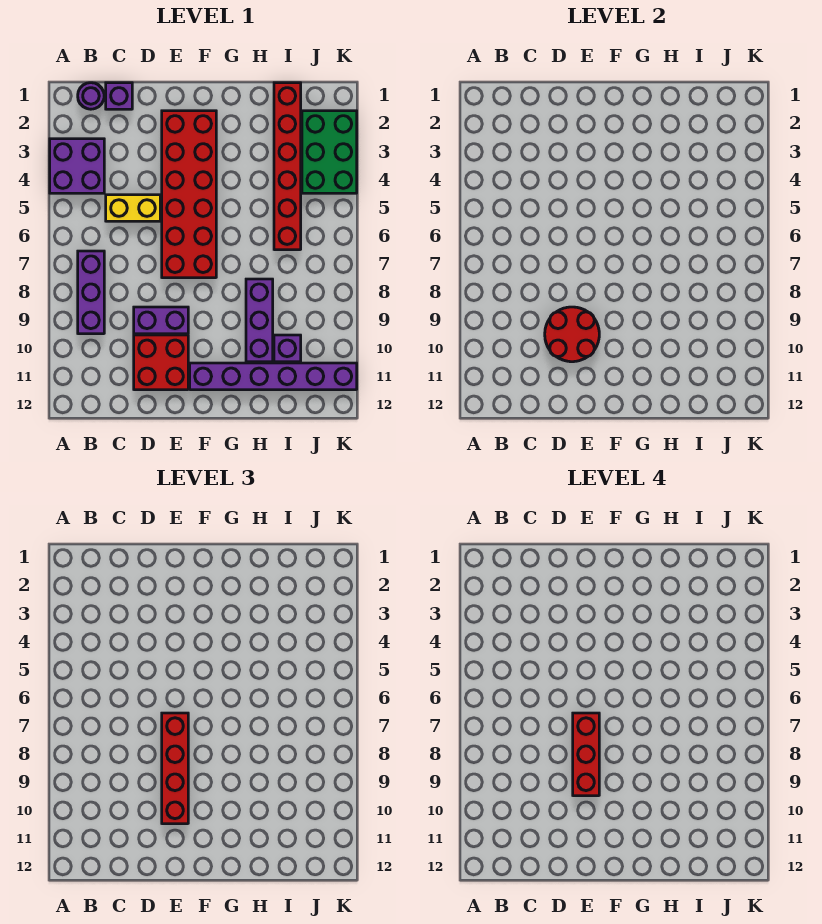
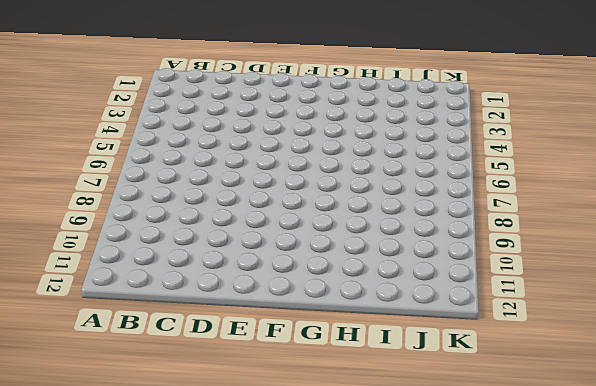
none -> purple brick A3:B4 level 1
none -> purple round brick B1 level 1
none -> purple brick B7:B9 level 1

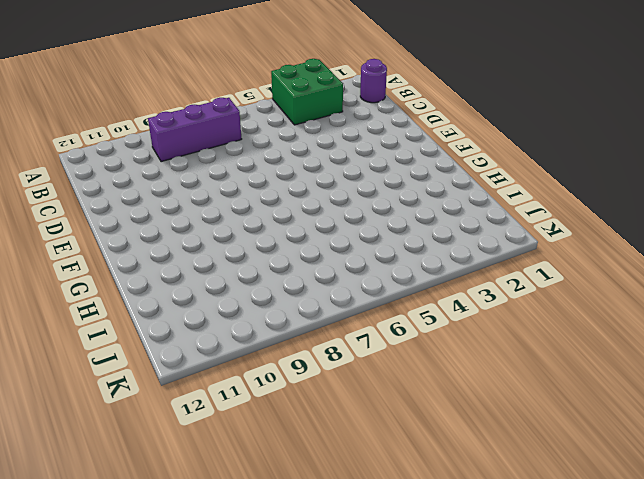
green brick A3:B4 level 1 -> purple brick A3:B4 level 1
none -> purple brick C1 level 1
none -> yellow brick C5:D5 level 1
none -> purple brick D9:E9 level 1

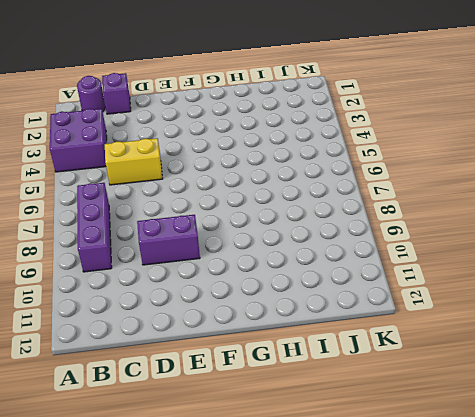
none -> red brick D10:E11 level 1
none -> red brick E2:F7 level 1
none -> purple brick F11:K11 level 1

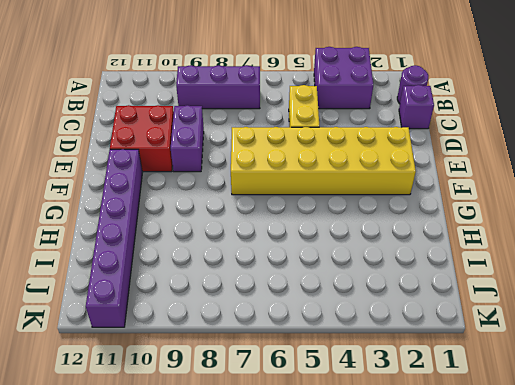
yellow brick E2:F7 level 1 -> red brick E2:F7 level 1
none -> purple brick H8:H10 level 1
none -> red brick I1:I6 level 1
none -> purple brick I10 level 1

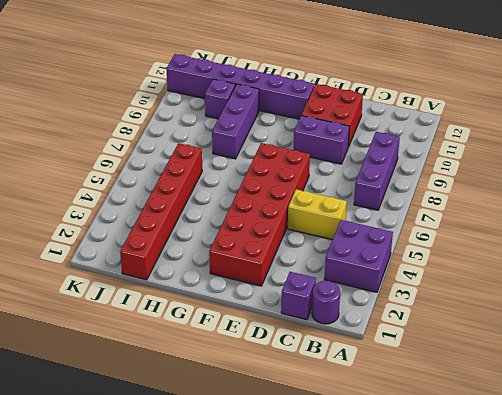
none -> green brick J2:K4 level 1
none -> red round brick D9:E10 level 2
none -> red brick E7:E10 level 3

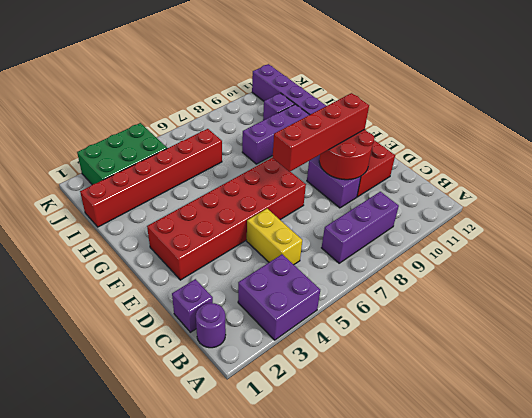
none -> red brick E7:E9 level 4

